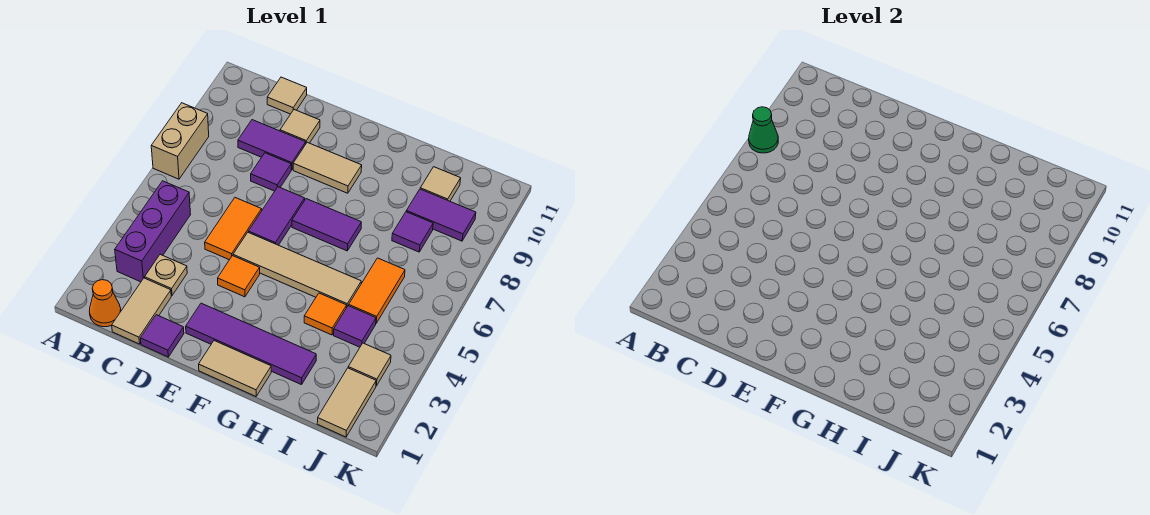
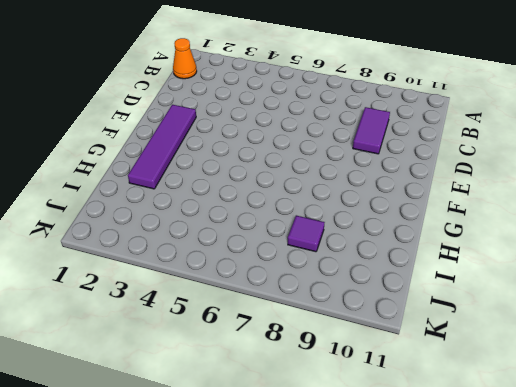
none -> tan brick A7:A8 level 1
none -> purple brick B3:B5 level 1
none -> tan tile C1:C2 level 1

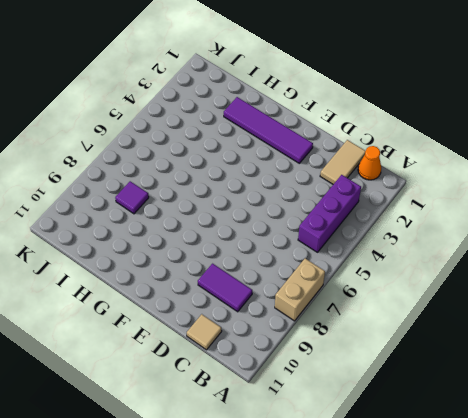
none -> tan plate C3 level 1
none -> purple tile D1 level 1
none -> orange tile D5:D6 level 1

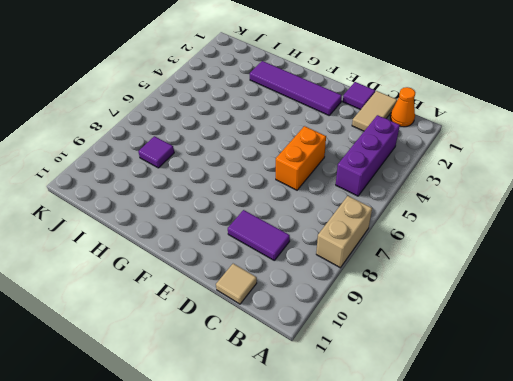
orange brick D5:D6 level 1 -> orange tile D5:D6 level 1
none -> tan plate C3 level 1
none -> purple tile D8 level 1
none -> tan tile D10 level 1

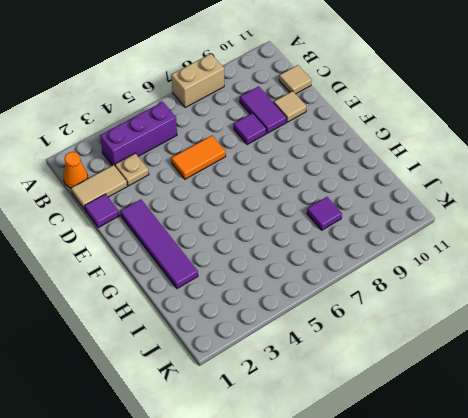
none -> orange tile E4 level 1
none -> tan tile E5:H5 level 1
none -> purple tile E6:E7 level 1

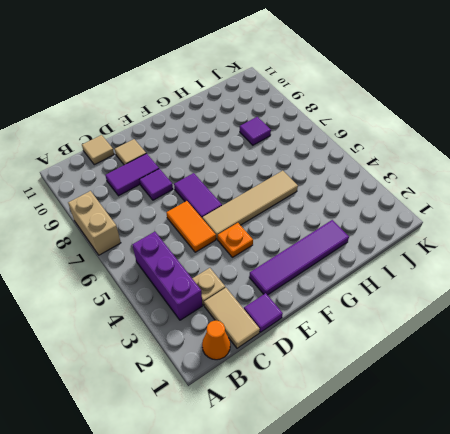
orange plate E4 level 1 -> orange tile E4 level 1
none -> tan tile E9:F9 level 1
none -> tan tile F1:G1 level 1
none -> purple tile F7:G7 level 1

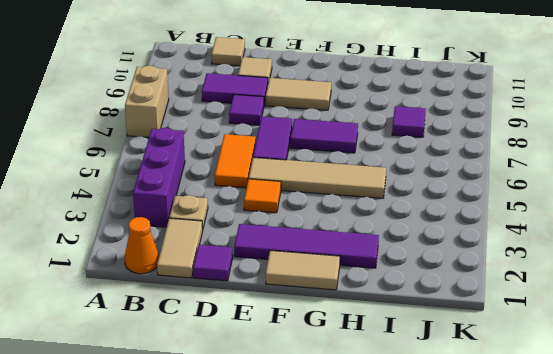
none -> orange tile H4 level 1
none -> purple tile I4 level 1
none -> orange tile I5:I6 level 1

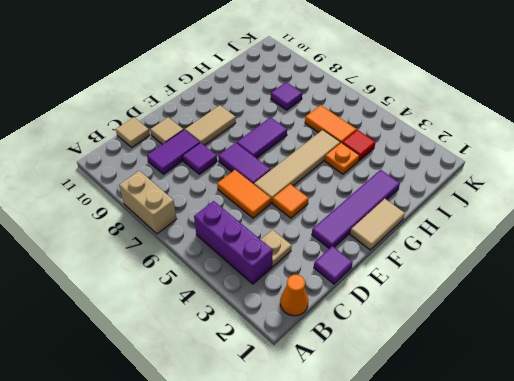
orange plate H4 level 1 -> orange tile H4 level 1
red tile I4 level 1 -> purple tile I4 level 1
none -> tan tile C1:C2 level 1
none -> purple tile I9:J9 level 1
none -> tan tile I10 level 1

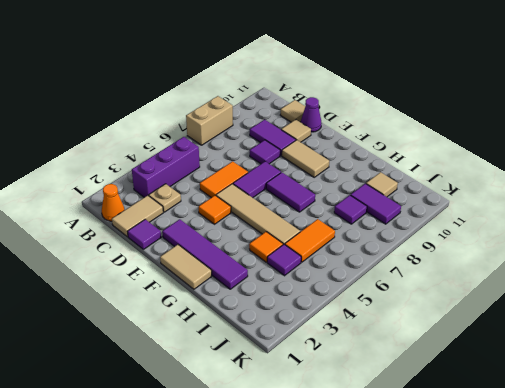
purple cone D11 level 1 -> none
none -> tan tile J1:J2 level 1
none -> tan tile J3 level 1
none -> green cone A8 level 2

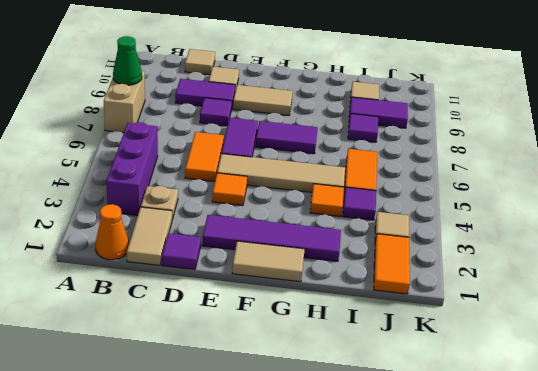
orange tile J1:J2 level 1 -> tan tile J1:J2 level 1

